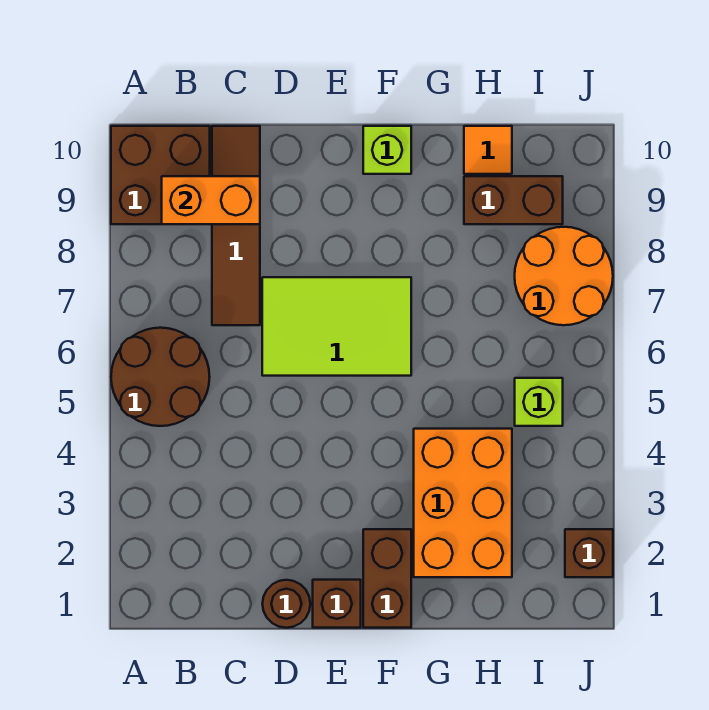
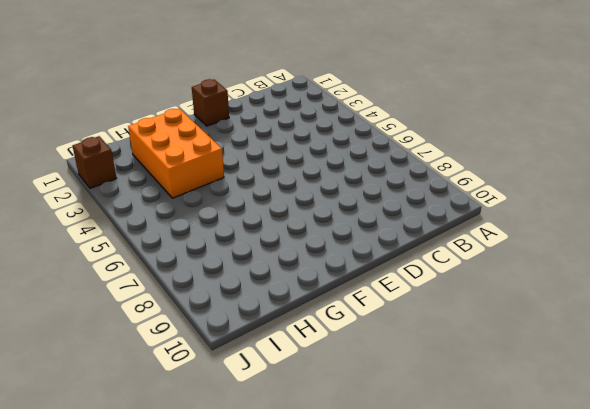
none -> brown round brick A5:B6 level 1
none -> brown brick A9:B10 level 1
none -> brown tile C7:C10 level 1

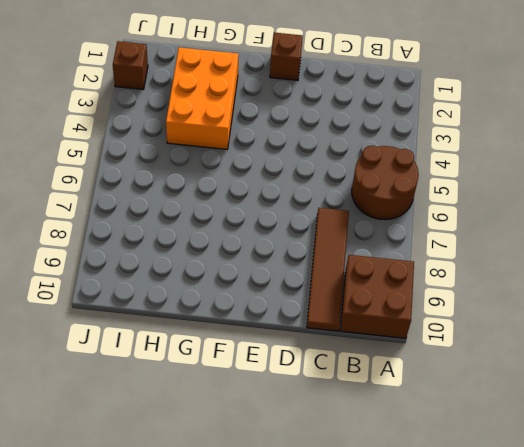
none -> brown round brick D1 level 1
none -> lime tile D6:F7 level 1
none -> brown brick F1:F2 level 1

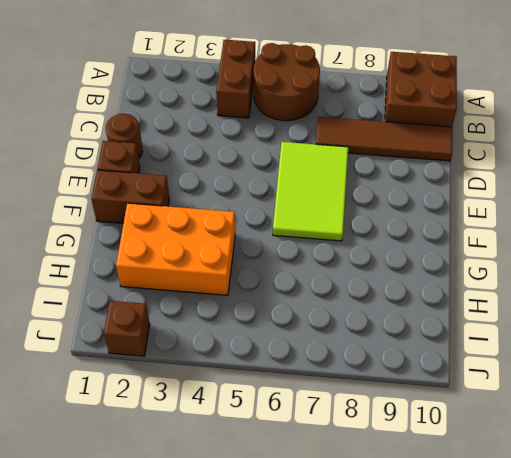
brown brick A4:B4 level 1 -> brown brick H9:I9 level 1
none -> lime brick F10 level 1
none -> orange tile H10 level 1
none -> lime brick I5 level 1

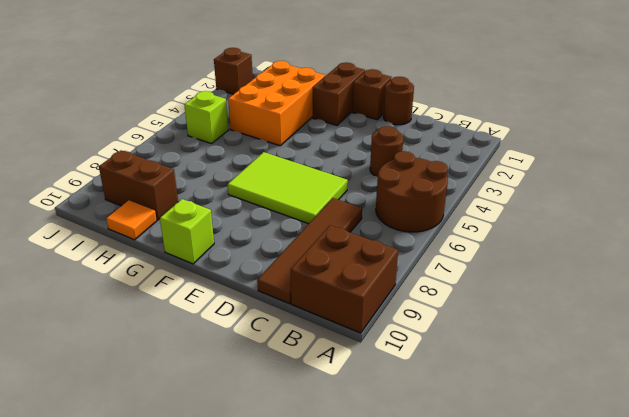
brown round brick C4 level 1 -> none
none -> orange round brick I7:J8 level 1
none -> orange brick B9:C9 level 2

